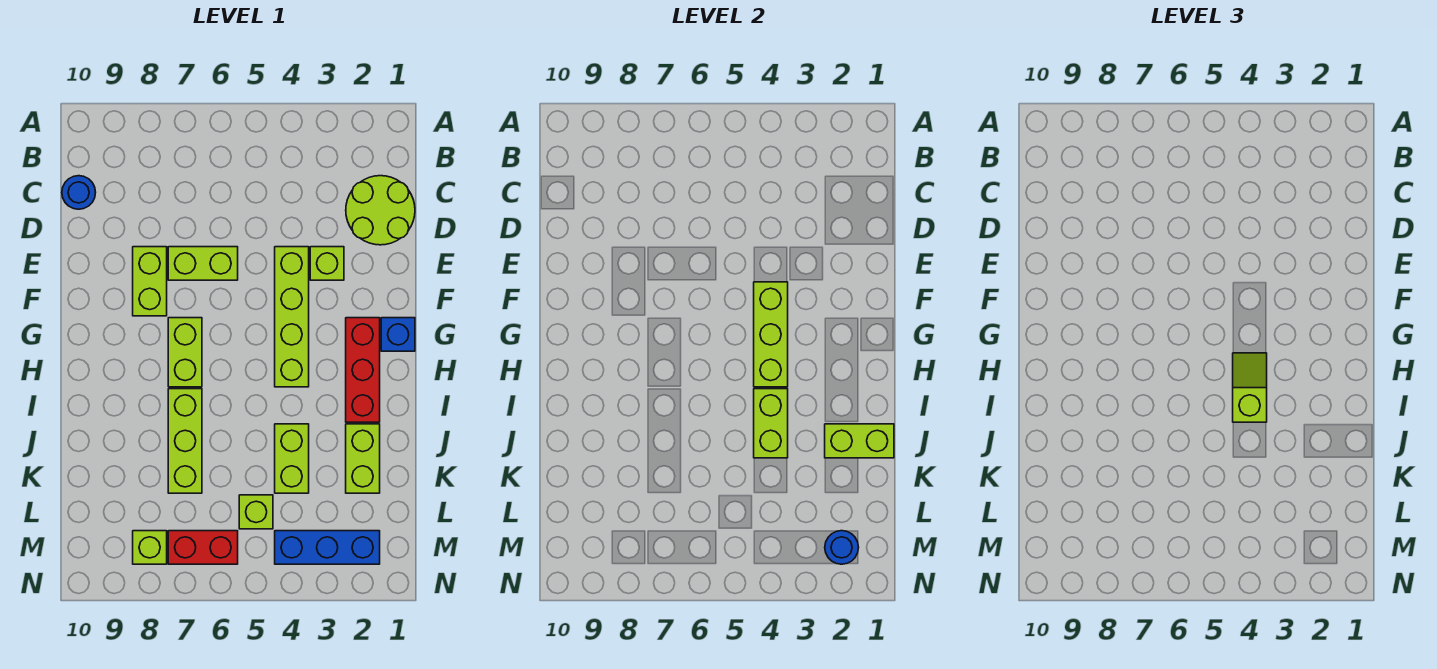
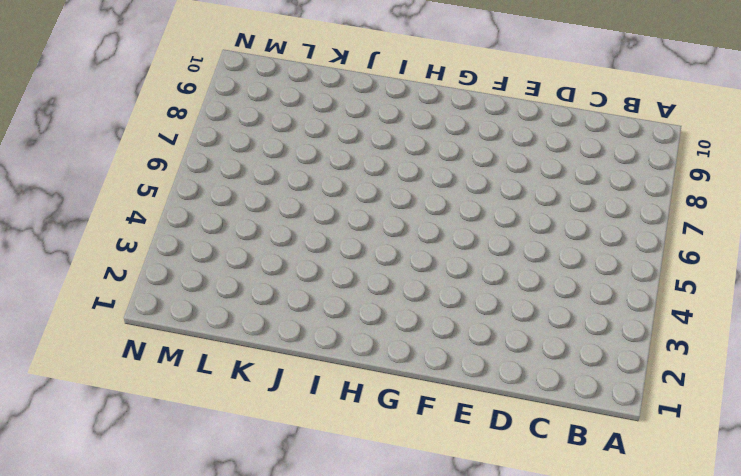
none -> lime round brick C1:D2 level 1
none -> blue round brick C10 level 1
none -> lime brick E3 level 1

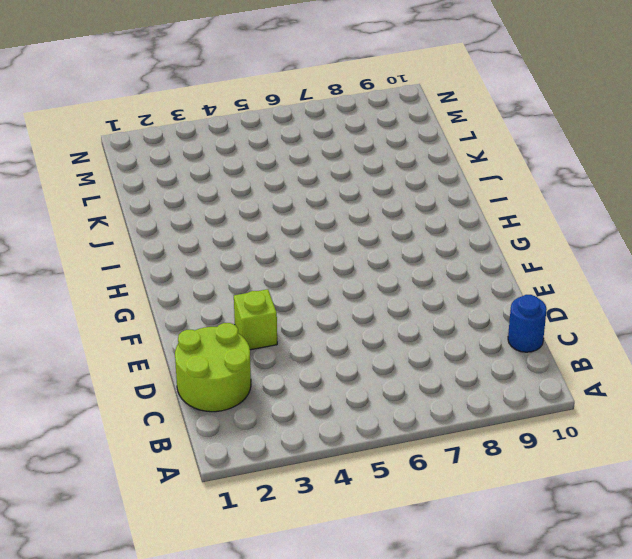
none -> lime brick E4:H4 level 1
none -> lime brick E6:E7 level 1
none -> lime brick E8:F8 level 1

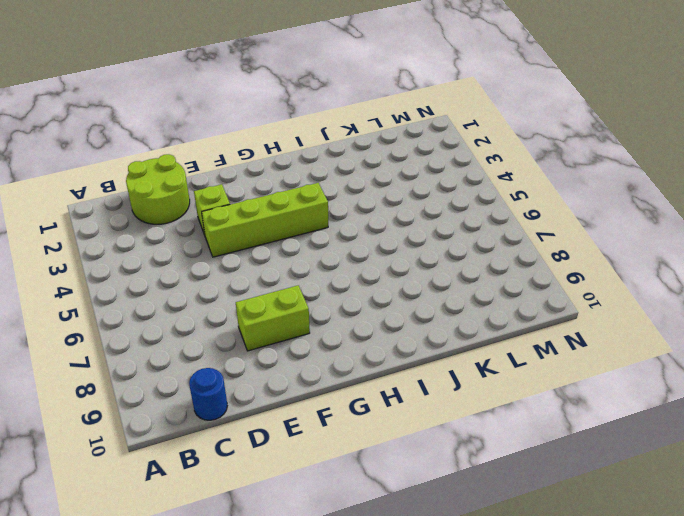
none -> lime brick E6:E7 level 1
none -> blue brick G1 level 1
none -> red brick G2:I2 level 1

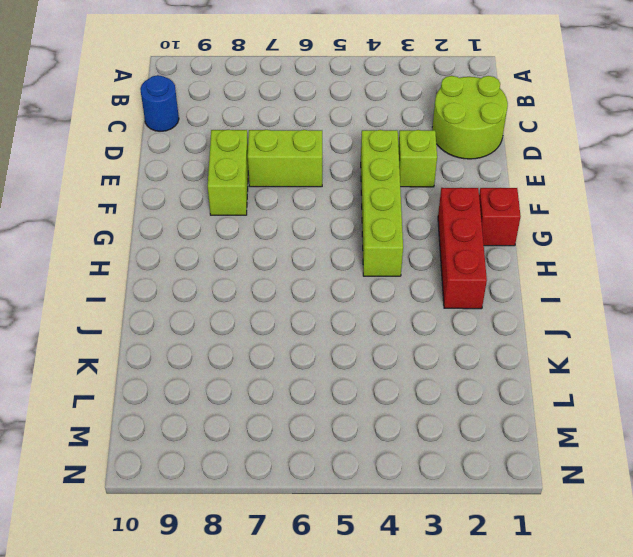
red brick G1 level 1 -> blue brick G1 level 1
none -> lime brick G7:H7 level 1
none -> lime brick I7:K7 level 1
none -> lime brick J2:K2 level 1

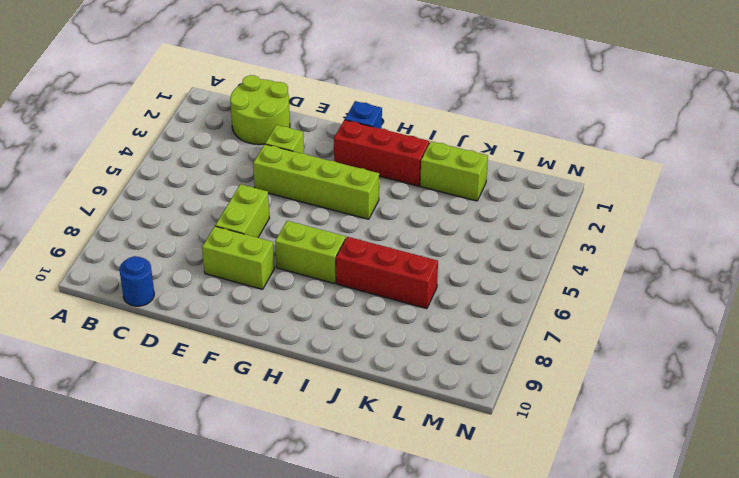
red brick I7:K7 level 1 -> lime brick I7:K7 level 1
none -> lime brick J4:K4 level 1
none -> lime brick L5 level 1
none -> blue brick M2:M4 level 1

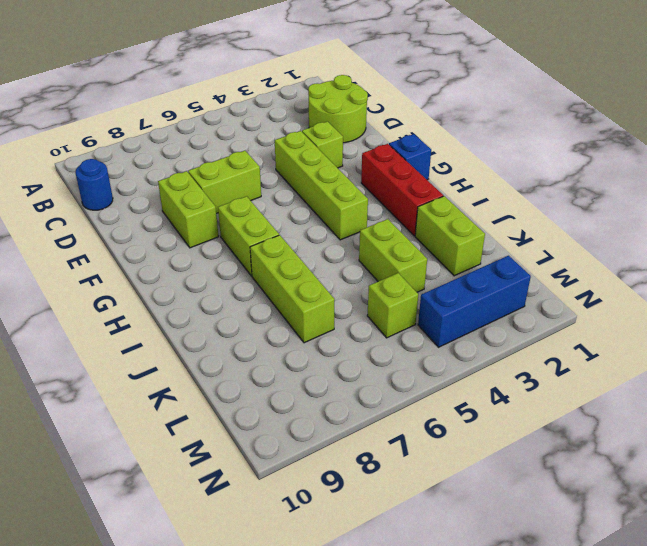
none -> red brick M6:M7 level 1
none -> lime brick M8 level 1
none -> lime brick F4:H4 level 2

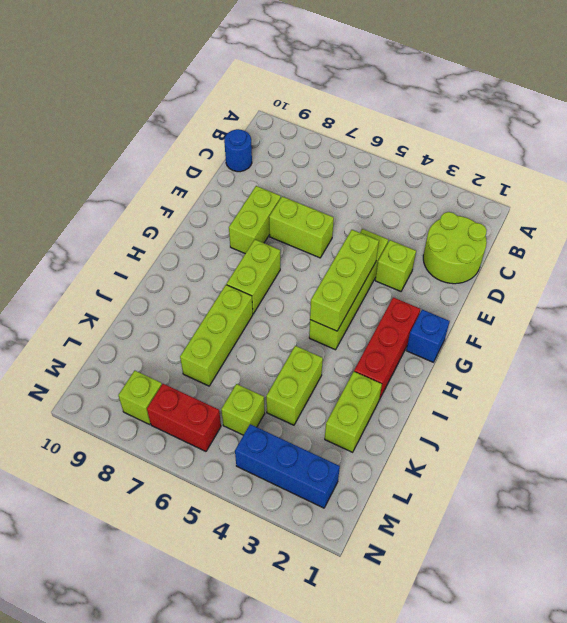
none -> lime brick I4:J4 level 2
none -> lime brick J1:J2 level 2
none -> blue round brick M2 level 2

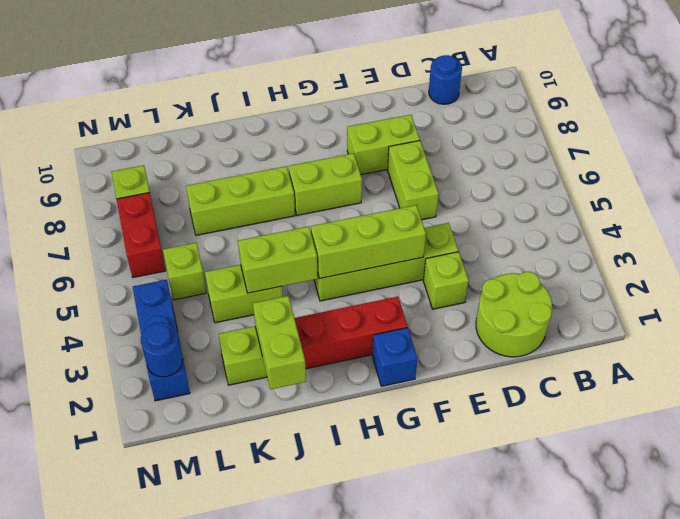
none -> lime slope H4:I4 level 3 top I

